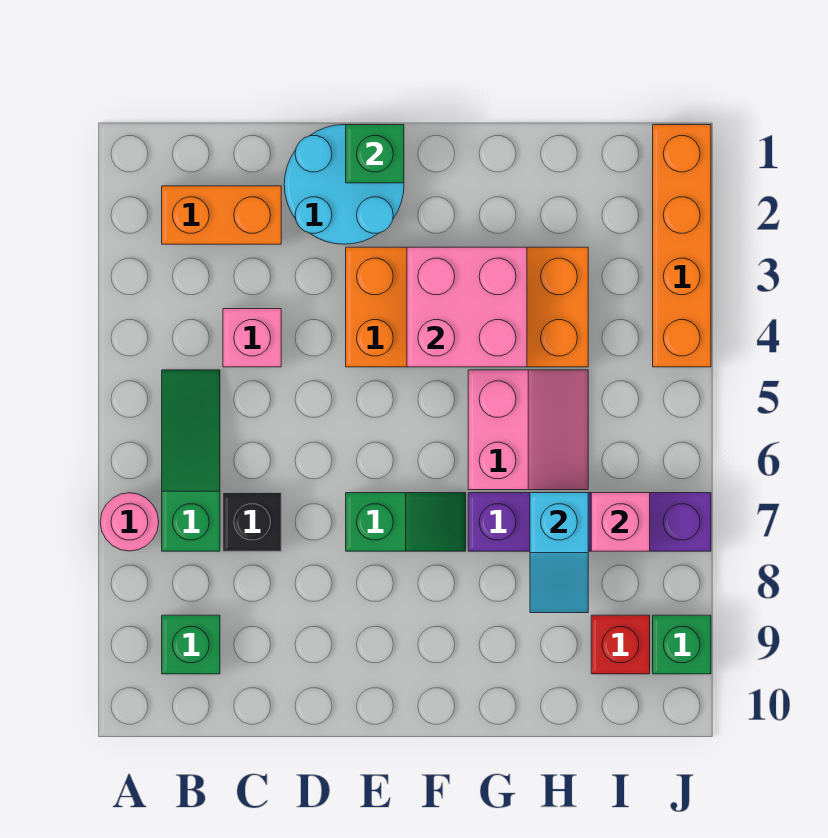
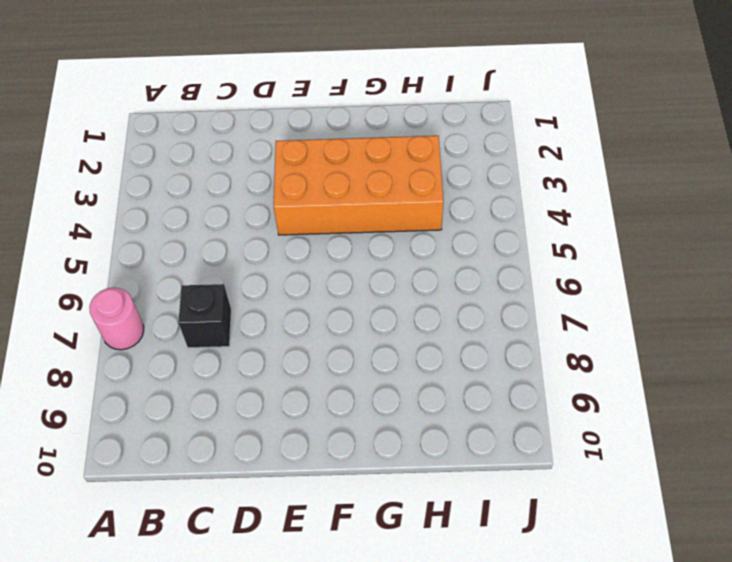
none -> orange brick B2:C2 level 1
none -> green slope B5:B7 level 1 top 7
none -> green brick B9 level 1

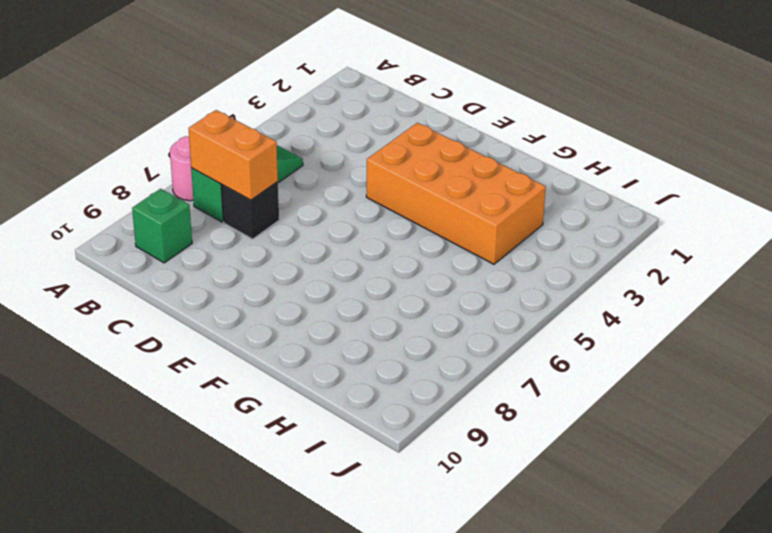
orange brick B7:C7 level 2 -> orange brick B2:C2 level 1
none -> pink brick C4 level 1
none -> cyan round brick D1:E2 level 1
none -> green slope E7:F7 level 1 top E

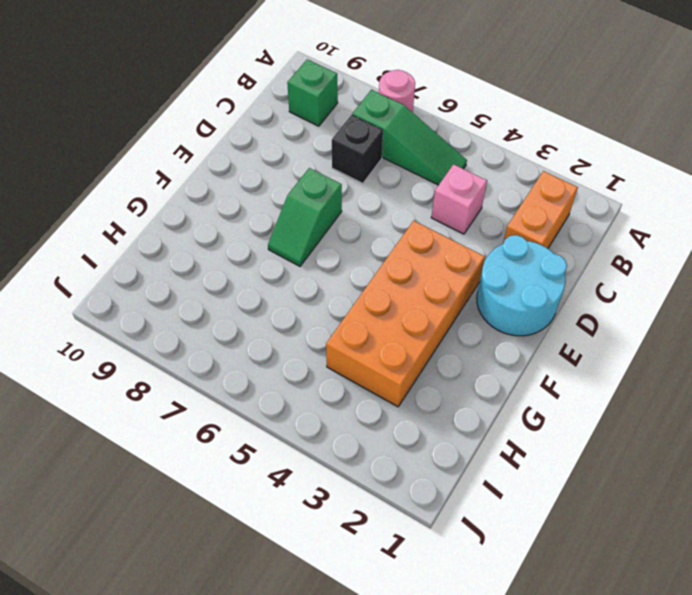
none -> pink slope G5:H6 level 1 top G
none -> purple brick G7:J7 level 1
none -> red brick I9 level 1

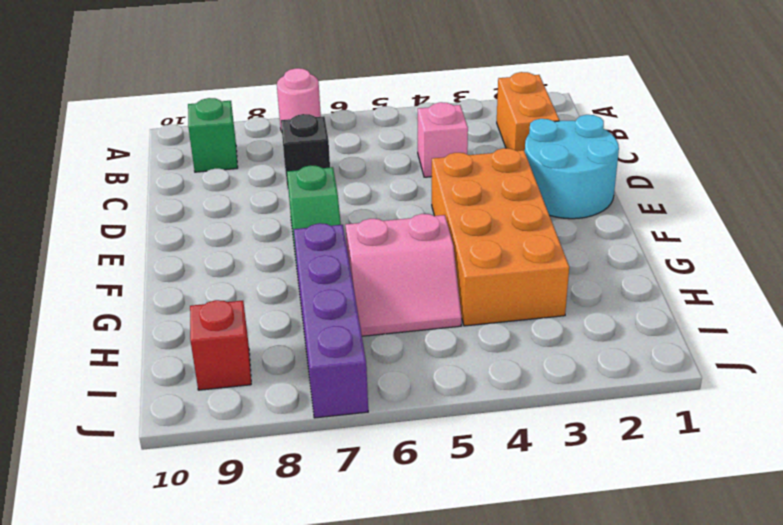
none -> green slope B5:B7 level 1 top 7
none -> orange brick J1:J4 level 1
none -> green brick J9 level 1

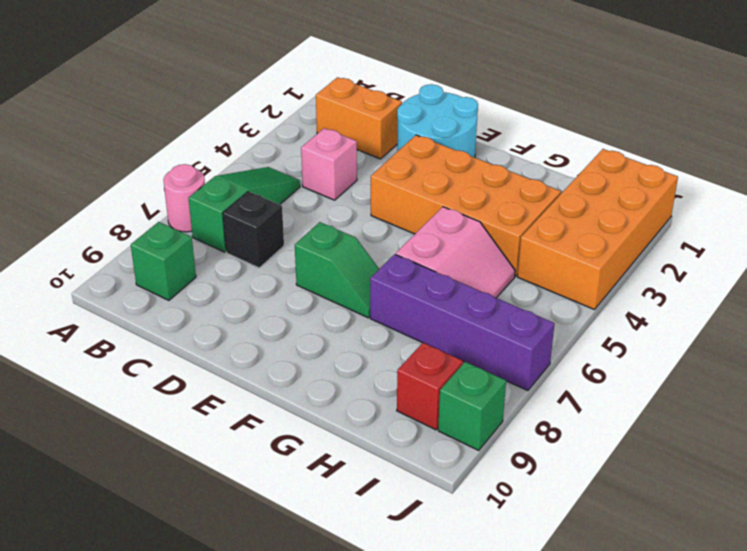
orange brick I1:J4 level 1 -> orange brick J1:J4 level 1
none -> green brick E1 level 2
none -> pink brick F3:G4 level 2
none -> cyan slope H7:H8 level 2 top 7

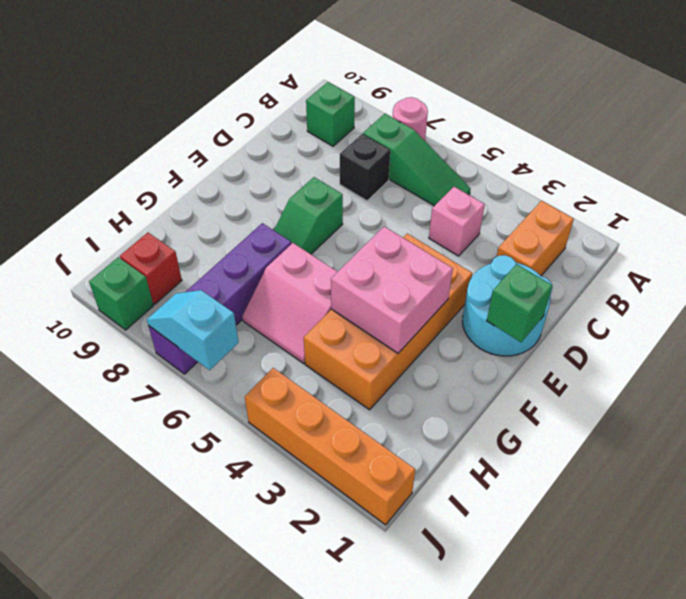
cyan slope J6:J7 level 2 top 6 -> cyan slope H7:H8 level 2 top 7
none -> pink brick I7 level 2

